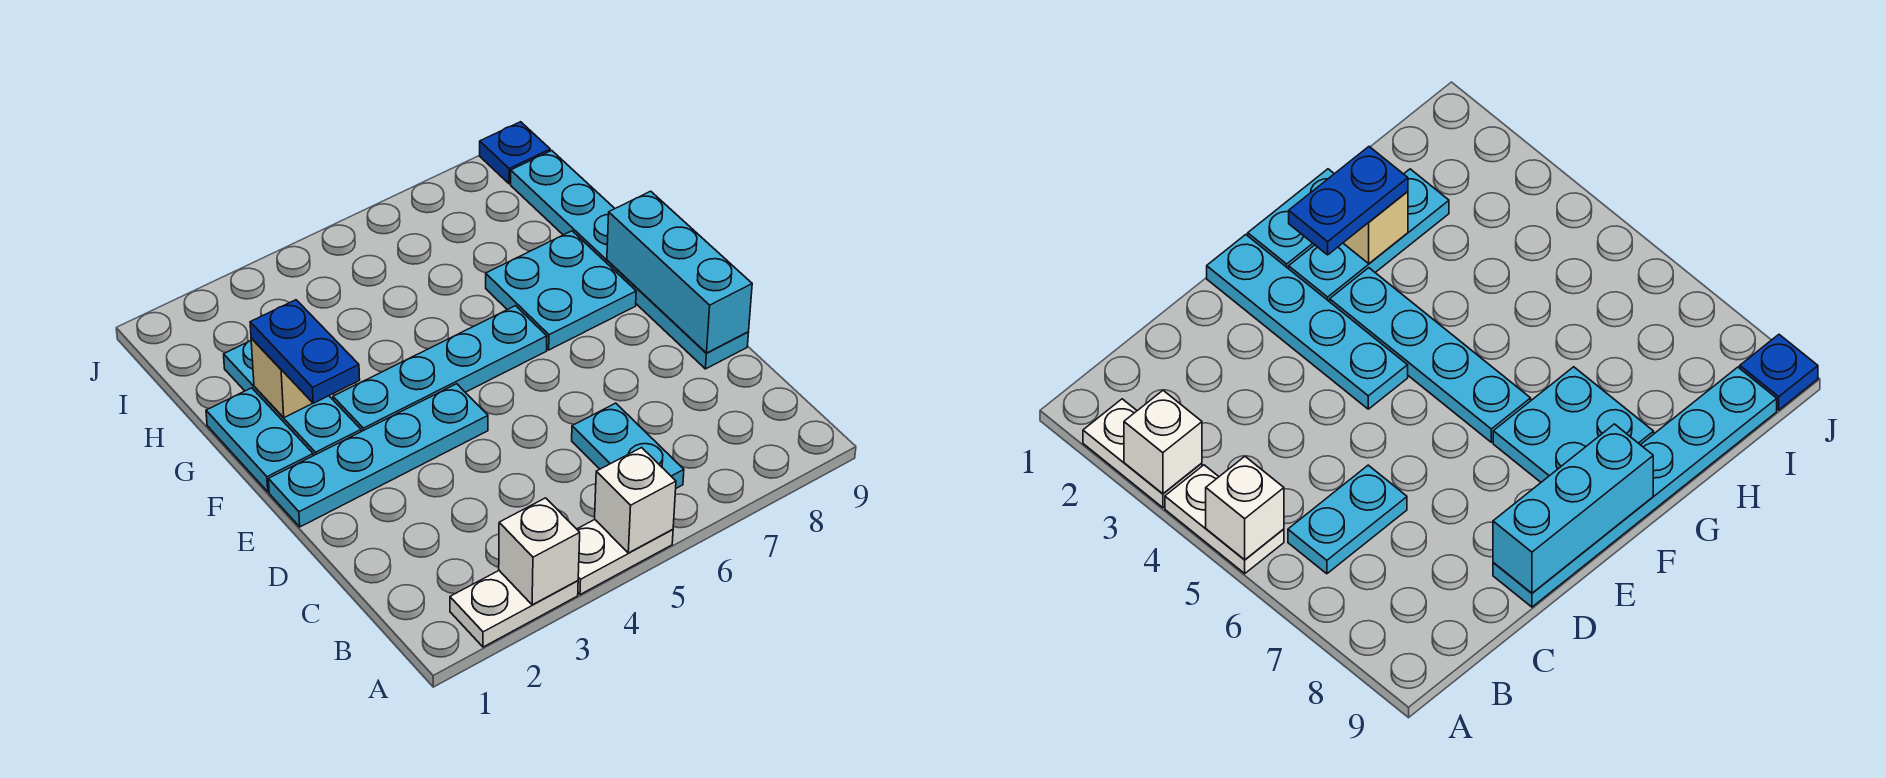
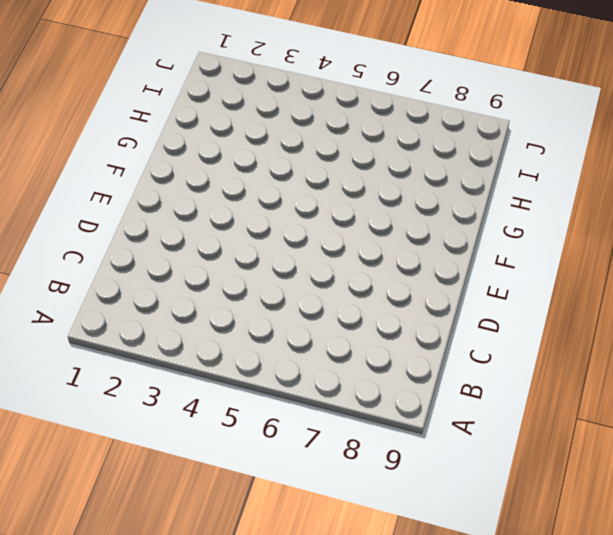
none -> white plate A2:A3 level 1
none -> white plate A4:A5 level 1
none -> cyan plate B6:C6 level 1

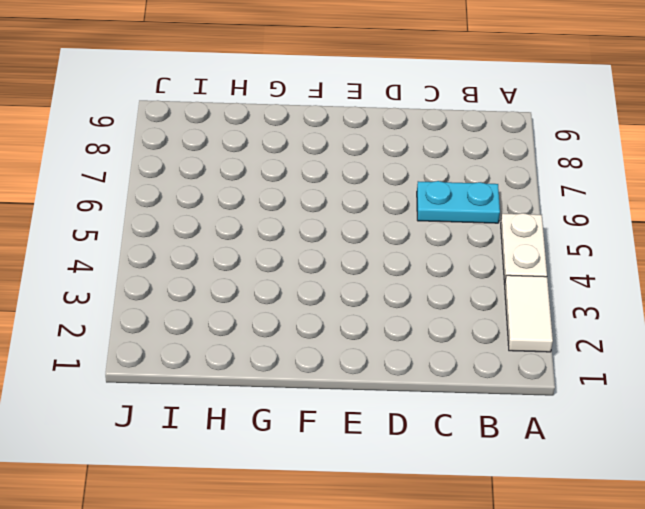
white tile A2:A3 level 1 -> white plate A2:A3 level 1
none -> cyan plate D9:I9 level 1
none -> cyan plate E1:E4 level 1
none -> cyan plate F1:G1 level 1

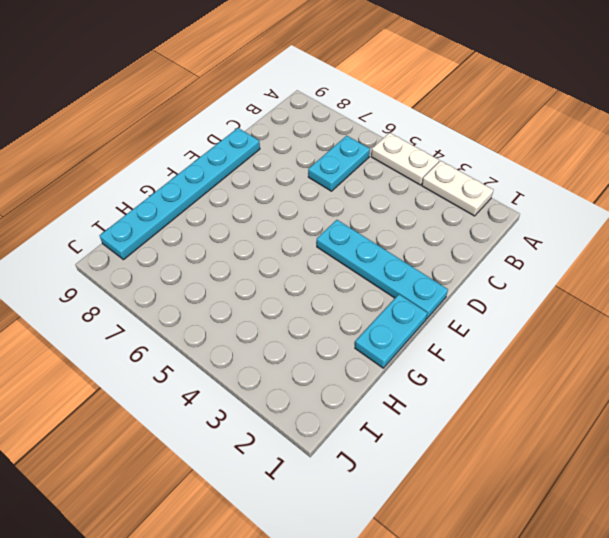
none -> cyan plate F2:H2 level 1
none -> cyan plate F3:F6 level 1
none -> cyan plate F7:G8 level 1

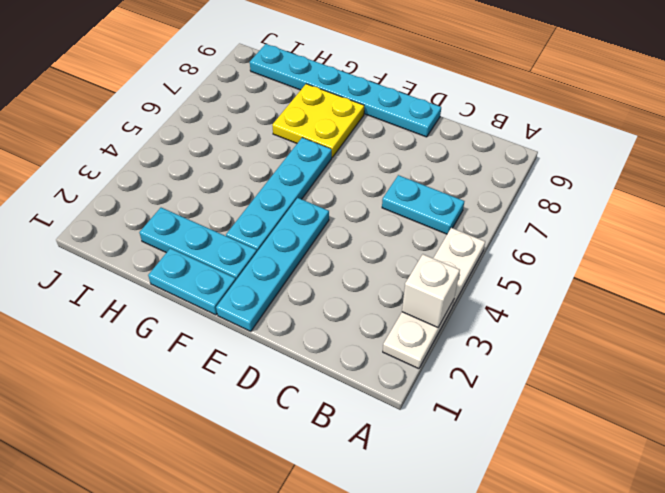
yellow plate F7:G8 level 1 -> cyan plate F7:G8 level 1
none -> blue plate J9 level 1
none -> white brick A5 level 2
none -> cyan brick D9:F9 level 2

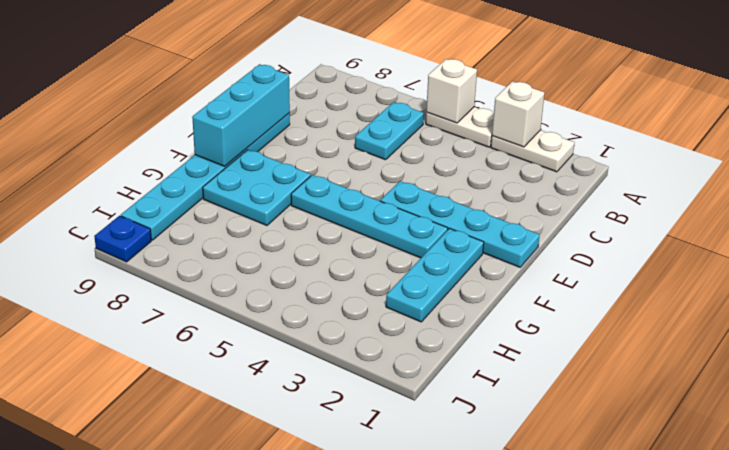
none -> cyan plate F1:G1 level 1
none -> tan brick G2 level 2
none -> blue plate F2:G2 level 3

